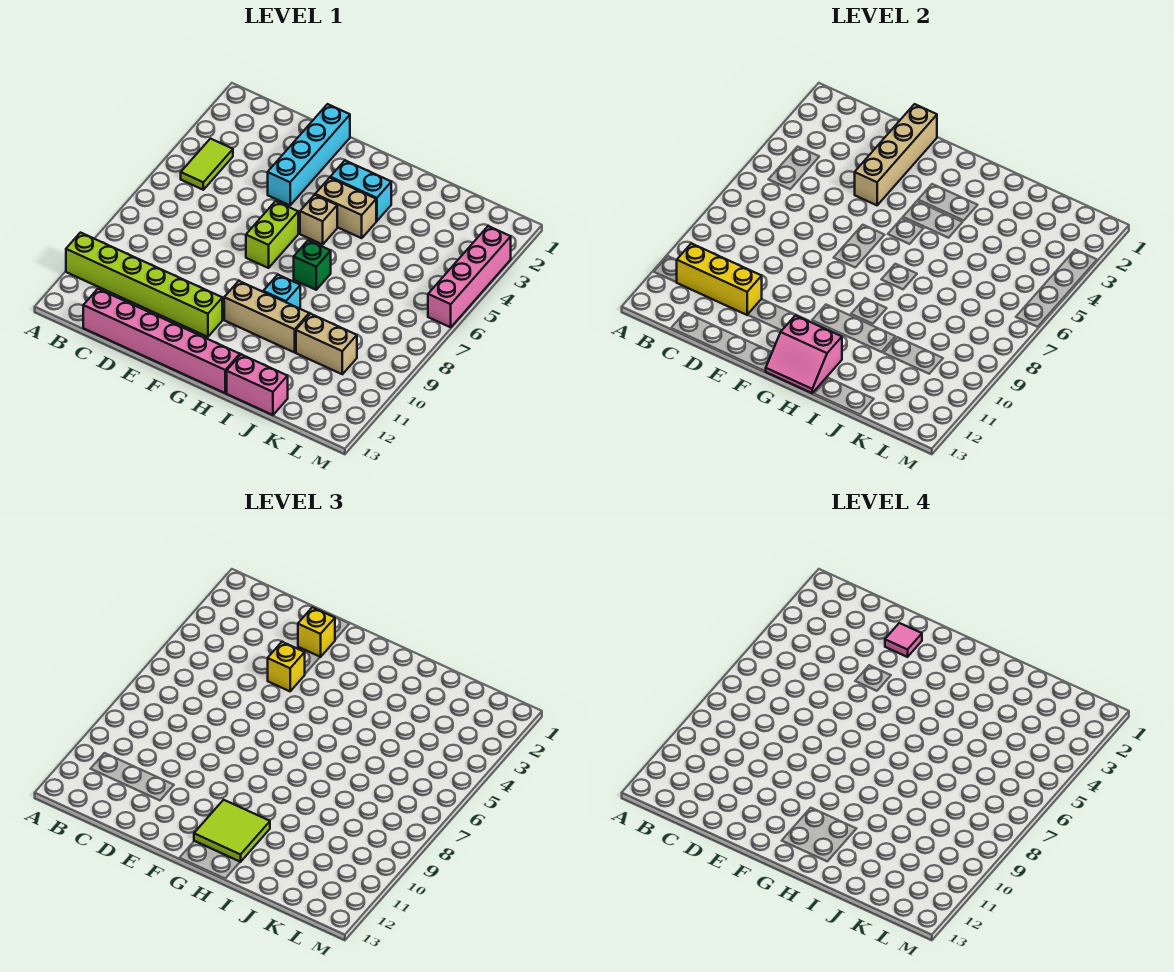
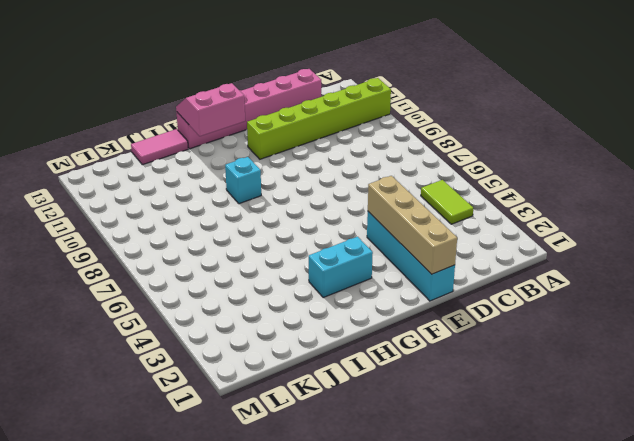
pink tile I13:J13 level 1 -> pink brick I13:J13 level 1
none -> lime brick F6:F7 level 1
none -> tan brick G4:H4 level 1
none -> tan brick G5 level 1

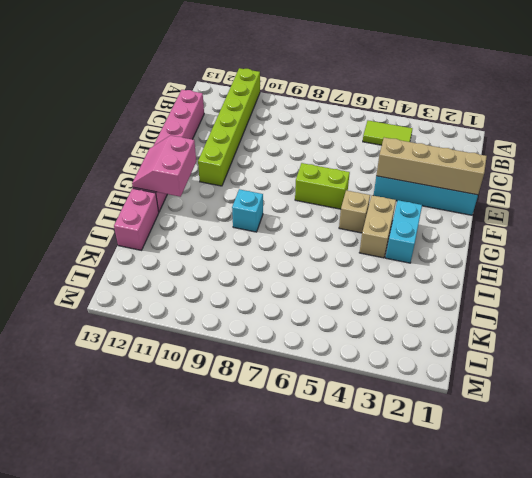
none -> tan brick G10:I10 level 1
none -> green brick H7 level 1
none -> tan brick J10:K10 level 1

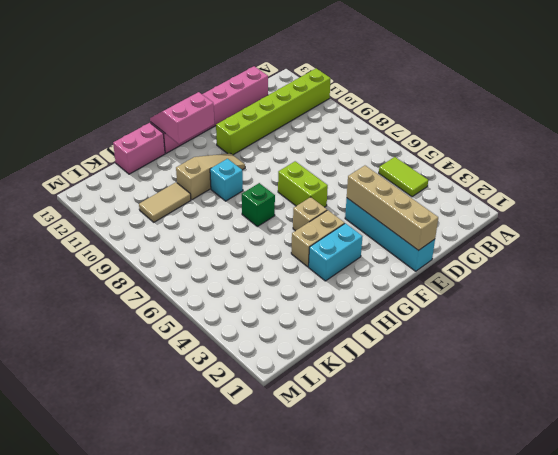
tan slope G10:I10 level 1 top I -> tan brick G10:I10 level 1
tan tile J10:K10 level 1 -> tan brick J10:K10 level 1
none -> pink brick M3:M6 level 1
none -> yellow brick B11:D11 level 2
none -> yellow brick E2 level 3

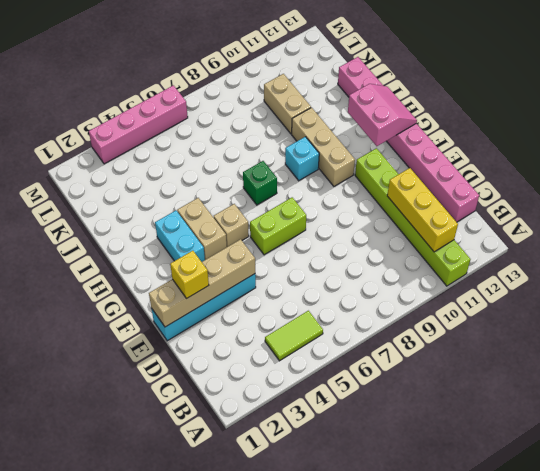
none -> yellow brick E4 level 3
none -> lime tile G11:H12 level 3
none -> pink tile E2 level 4

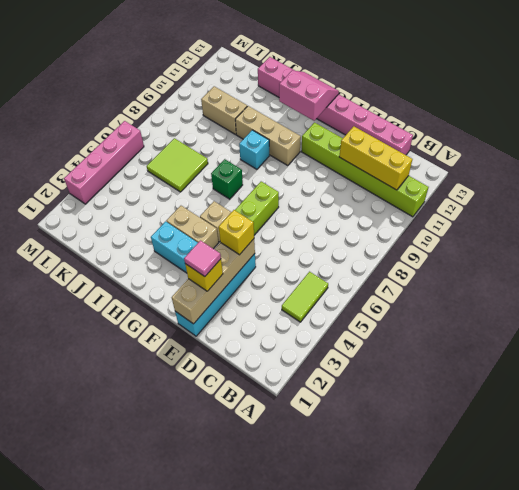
lime tile J6:K7 level 1 -> lime tile G11:H12 level 3

